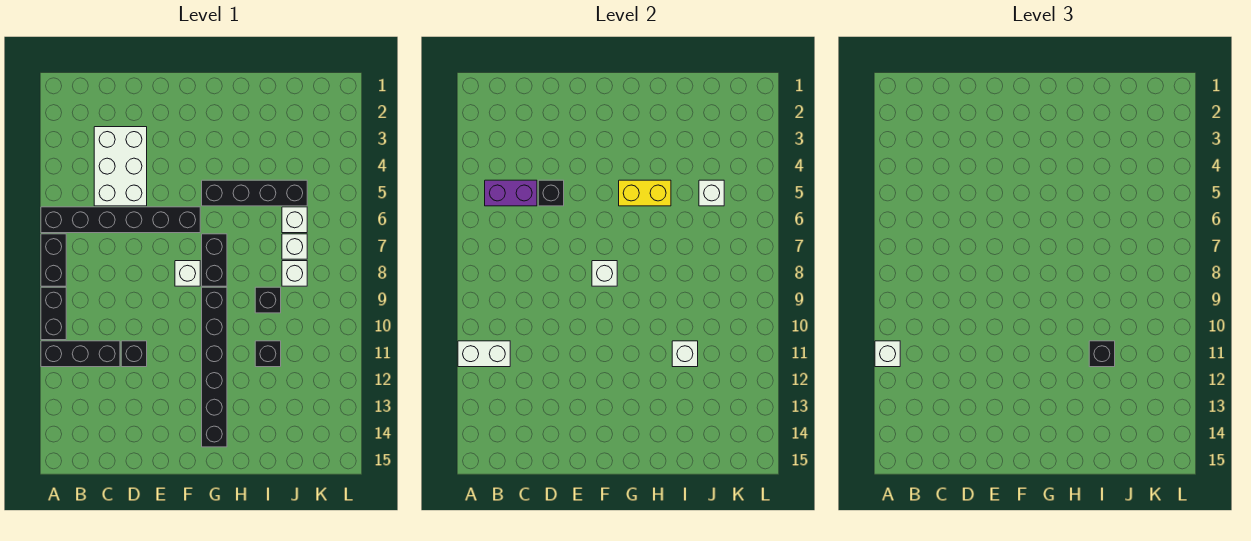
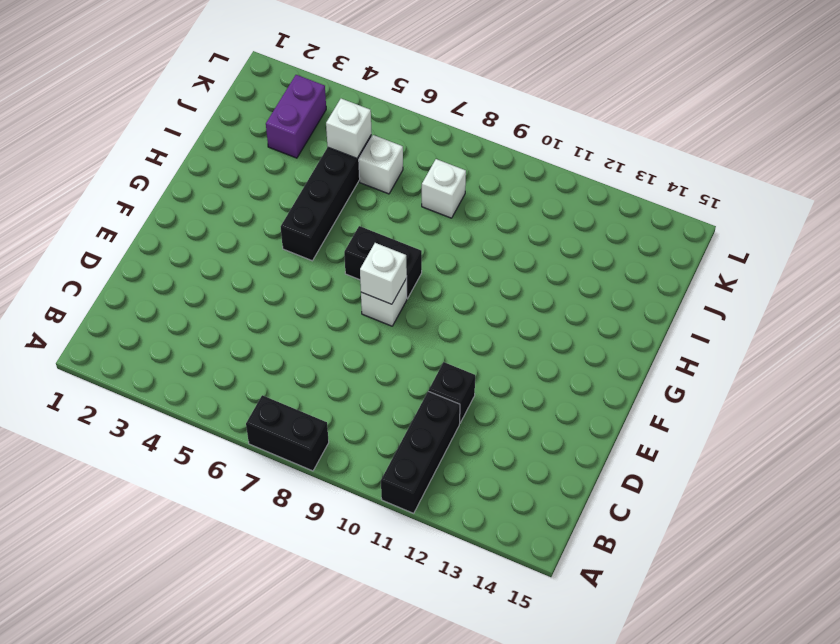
purple brick J3:K3 level 1 -> purple brick B5:C5 level 2
none -> black brick A6:F6 level 1
none -> black brick A9:A10 level 1
none -> white brick C3:D5 level 1

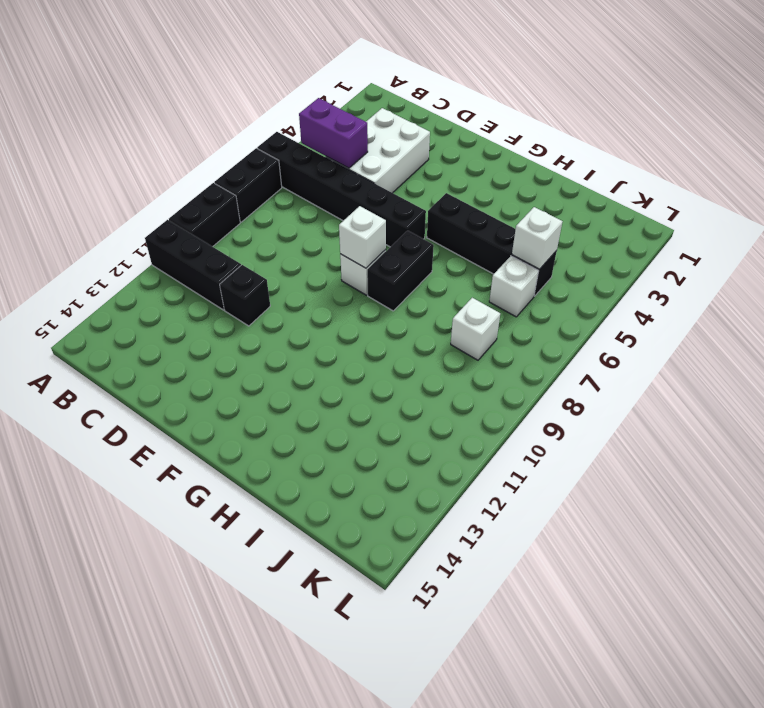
none -> black brick G9:G14 level 1
none -> black brick I9 level 1
none -> black brick I11 level 1

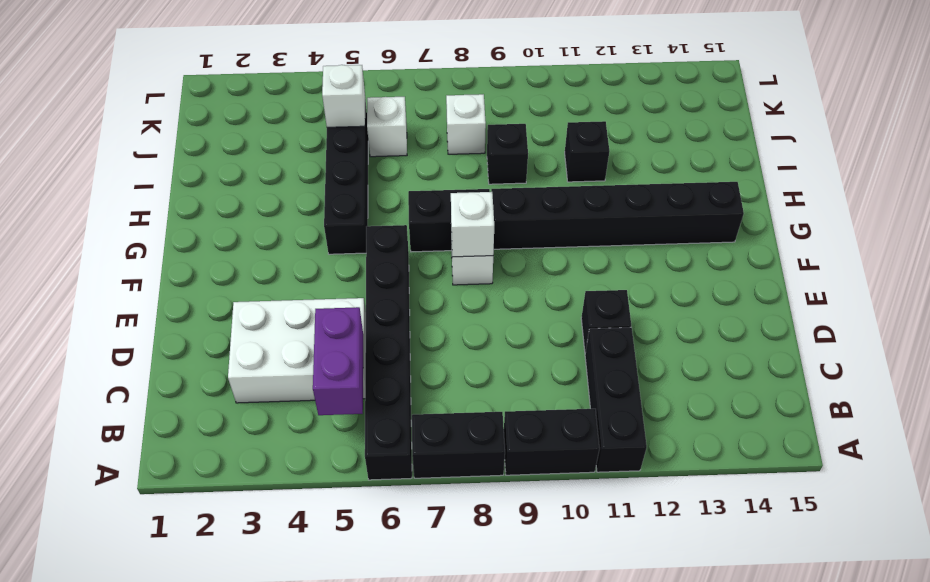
none -> white brick J7 level 1
none -> white brick A11:B11 level 2
none -> black brick D5 level 2

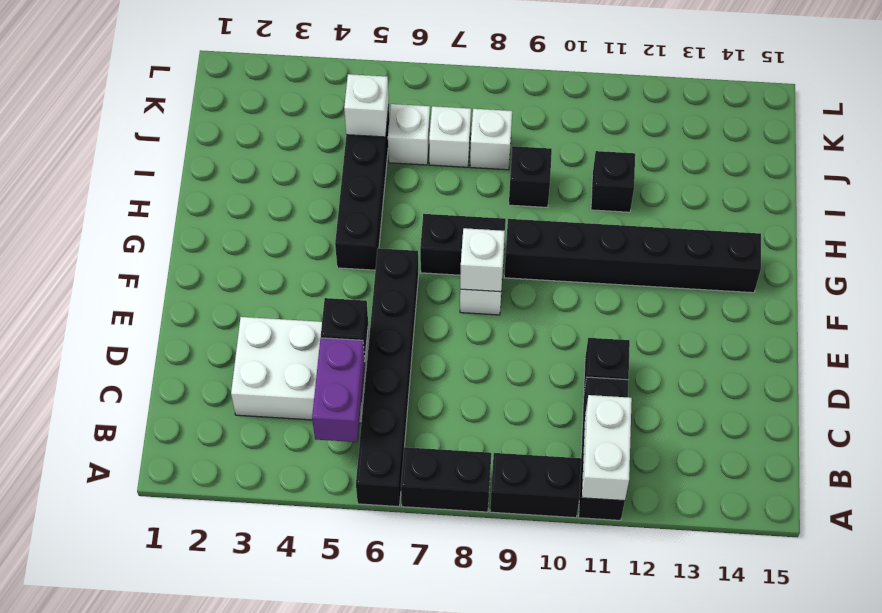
none -> yellow brick G5:H5 level 2
none -> white brick I11 level 2
none -> white brick A11 level 3

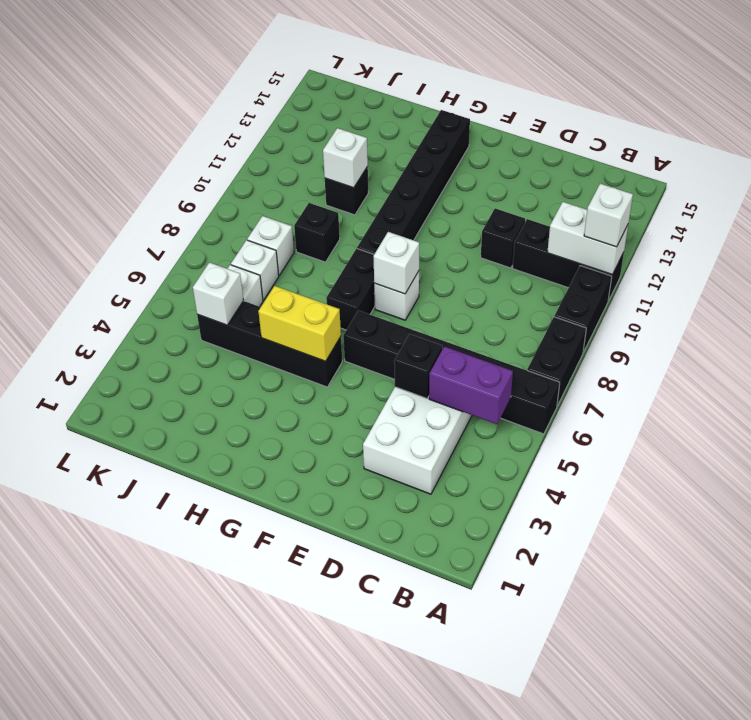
none -> black brick I11 level 3

